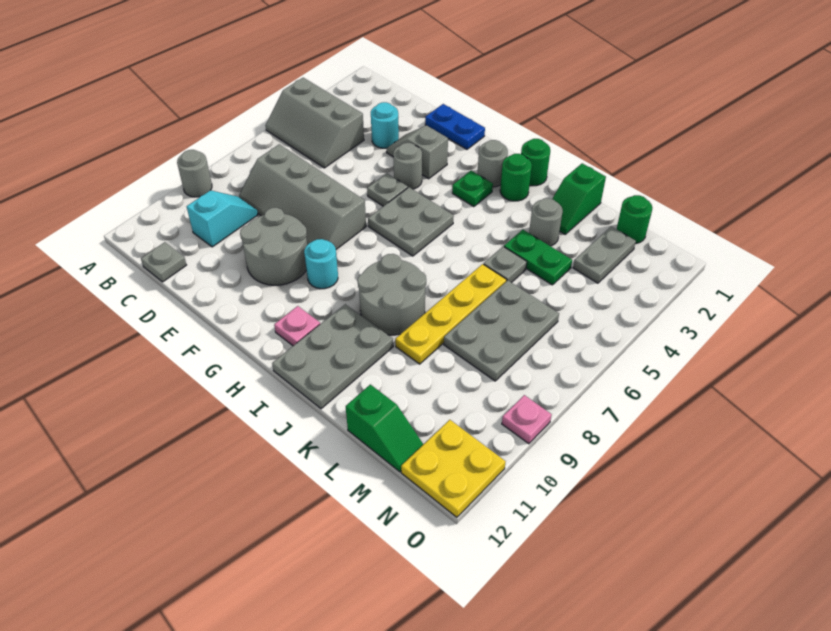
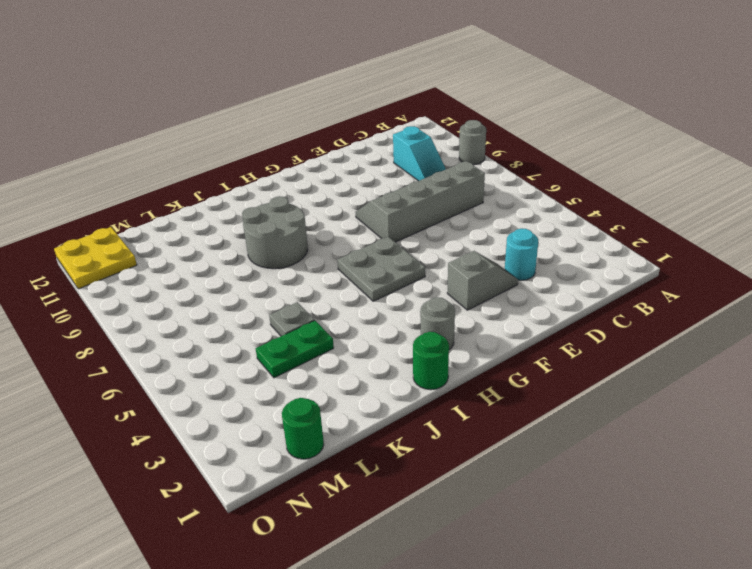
none -> grey slope A4:C5 level 1 top 4
none -> grey plate C12 level 1
none -> blue plate E1:F1 level 1
none -> grey round brick E9:F10 level 1

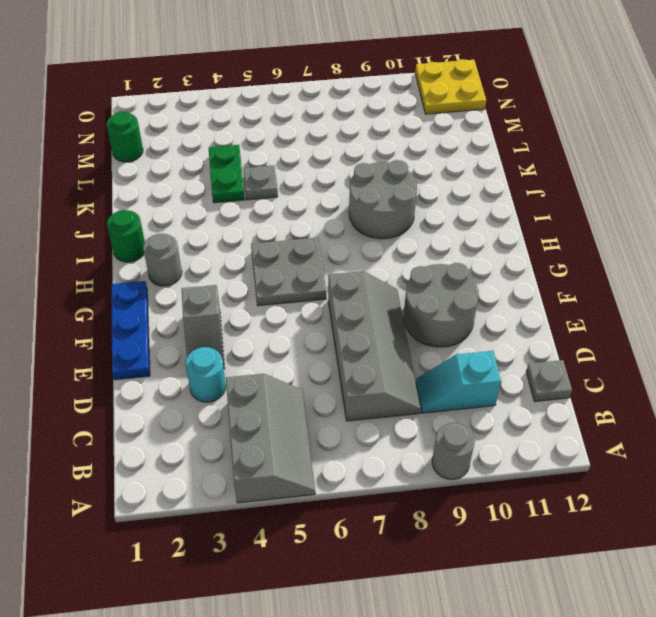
blue plate E1:G1 level 1 -> blue plate E1:F1 level 1
none -> grey round brick F4 level 1
none -> grey plate F5 level 1
none -> cyan round brick G9 level 1
none -> green plate H3 level 1

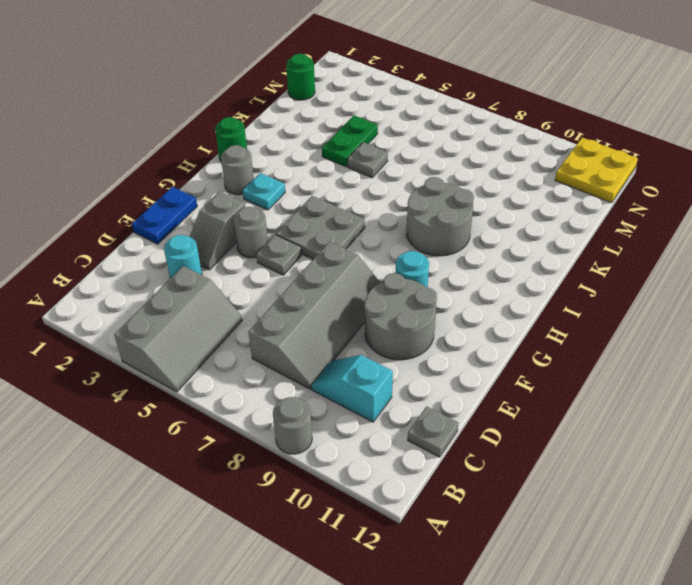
cyan plate H3 level 1 -> green plate H3 level 1
none -> pink plate H11 level 1
none -> green round brick I2 level 1
none -> grey plate I10:J12 level 1
none -> green slope K1:K2 level 1 top 1

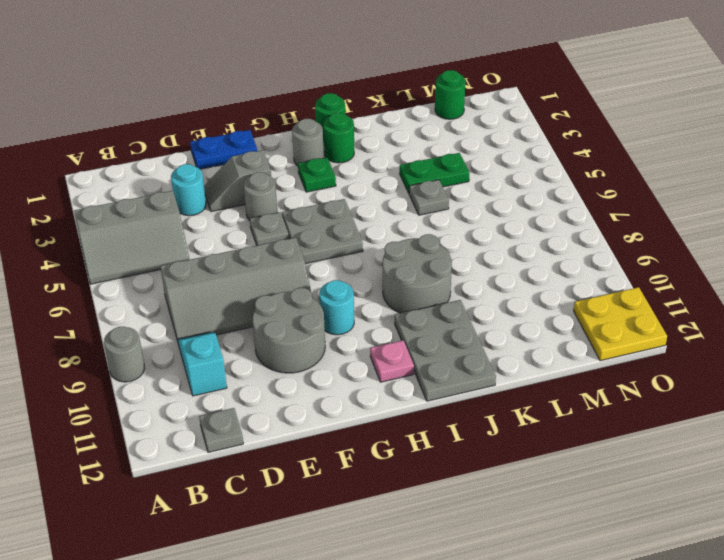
none -> green slope K1:K2 level 1 top 1
none -> grey round brick K3 level 1
none -> yellow plate K6:K9 level 1
none -> grey plate L6:M8 level 1

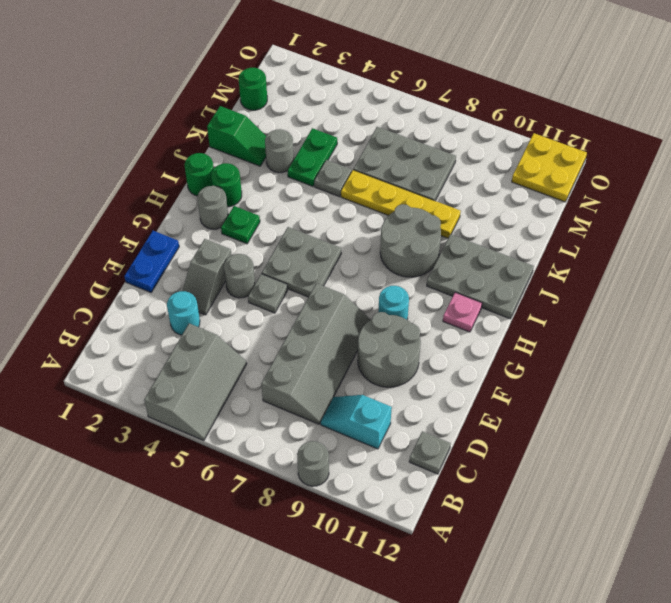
none -> green slope L12:M12 level 1 top L
none -> grey plate M2:M3 level 1
none -> pink plate O9 level 1

